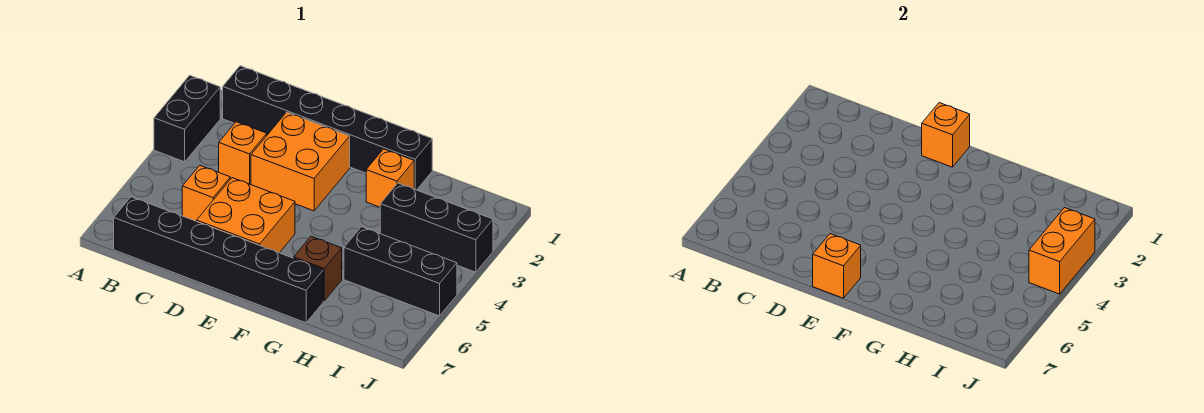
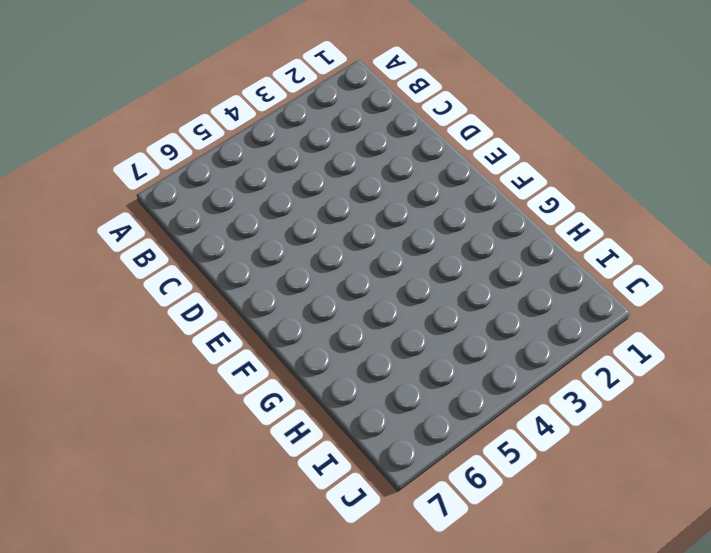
none -> black brick A2:A3 level 1
none -> black brick B1:G1 level 1
none -> black brick B7:G7 level 1

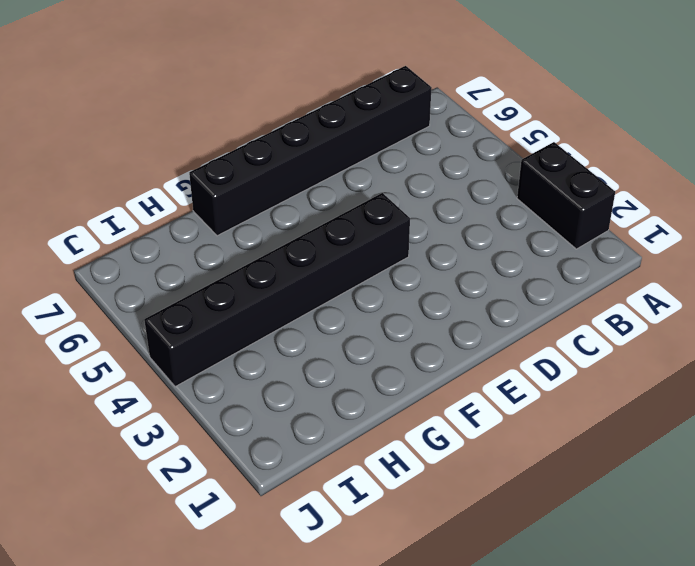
black brick E4:J4 level 1 -> black brick B1:G1 level 1
none -> orange brick C3 level 1
none -> orange brick C5 level 1
none -> orange brick D2:E3 level 1

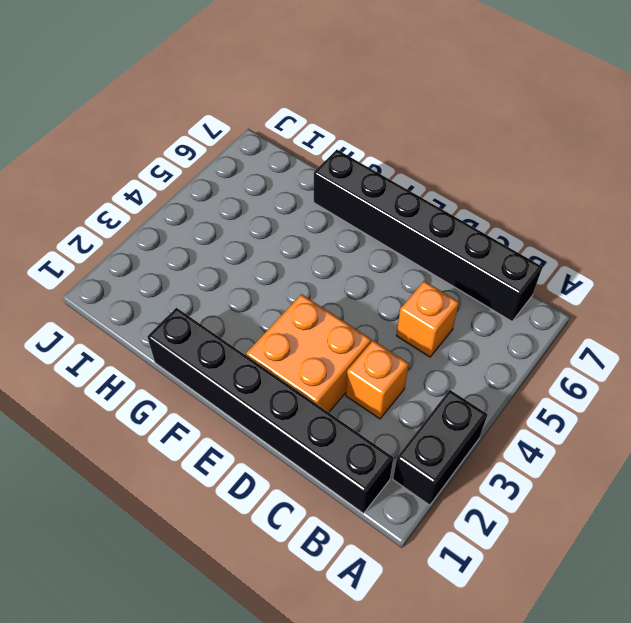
none -> orange brick D5:E6 level 1
none -> orange brick G2 level 1
none -> brown brick G6 level 1

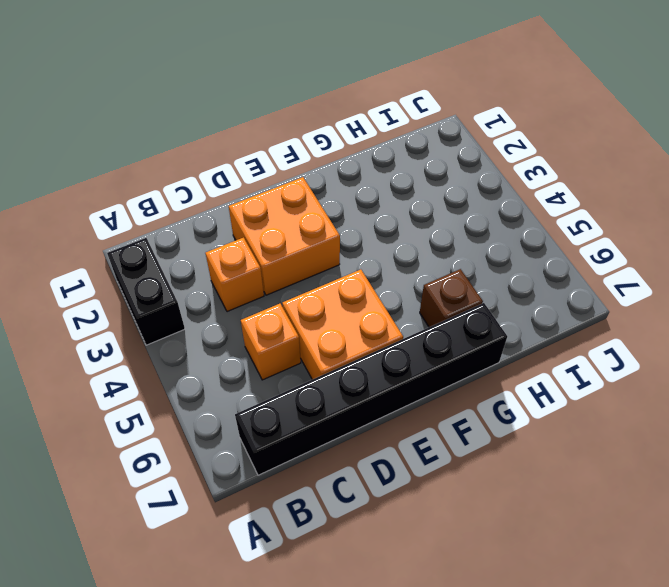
none -> black brick B1:G1 level 1
none -> orange brick G2 level 1
none -> black brick H3:J3 level 1

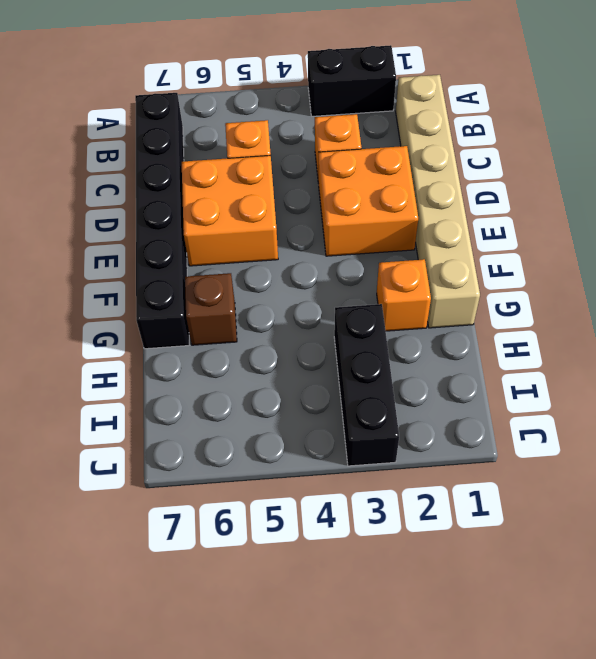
tan brick B1:G1 level 1 -> black brick B1:G1 level 1
none -> black brick H5:J5 level 1
none -> orange brick E1 level 2
none -> orange brick E7 level 2

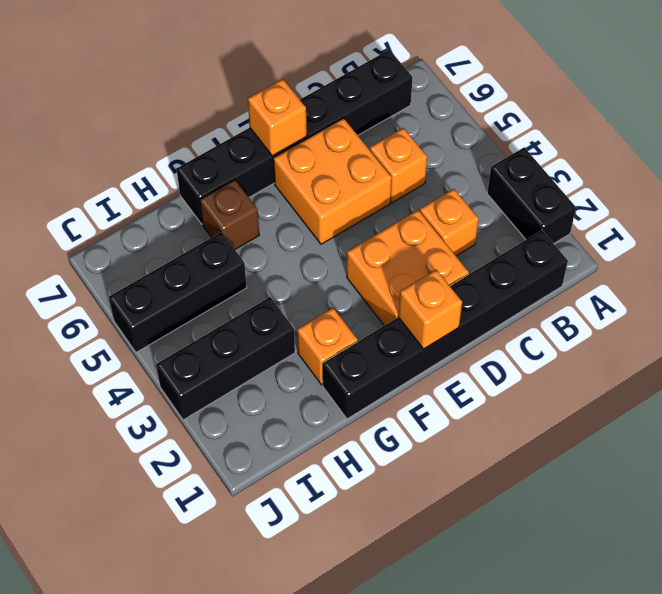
none -> orange brick J3:J4 level 2

